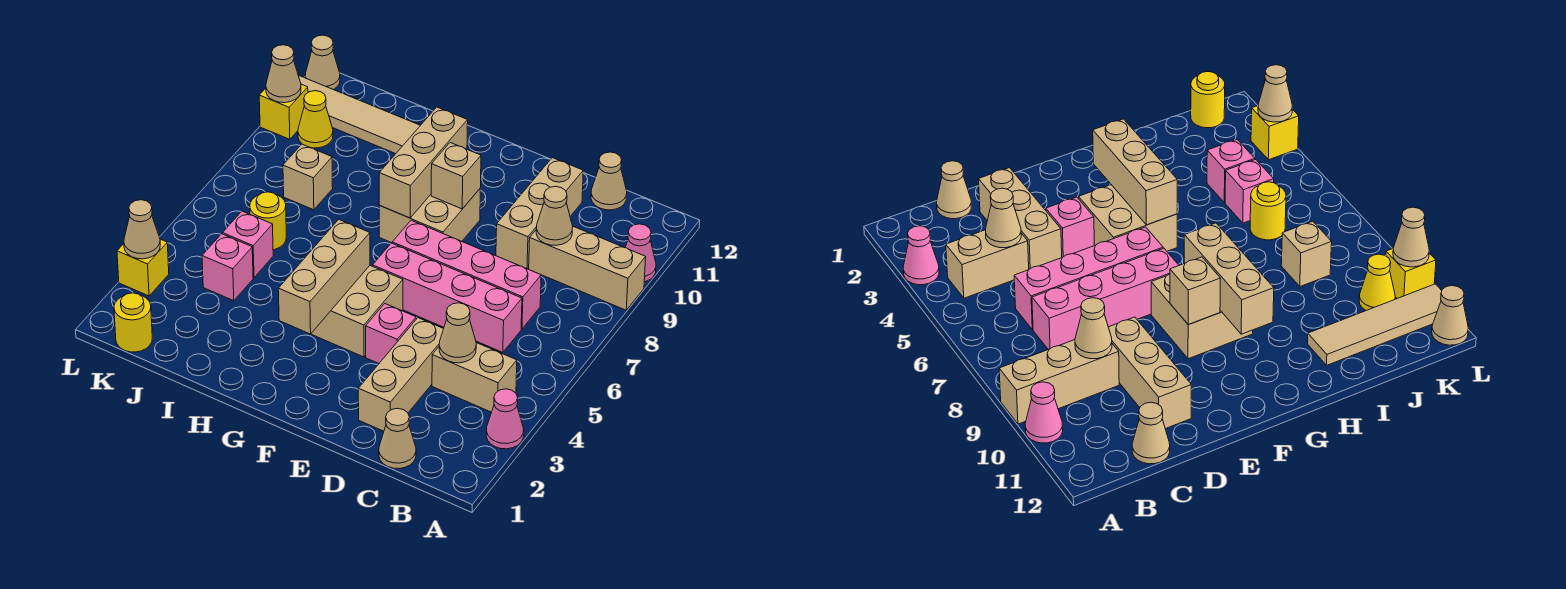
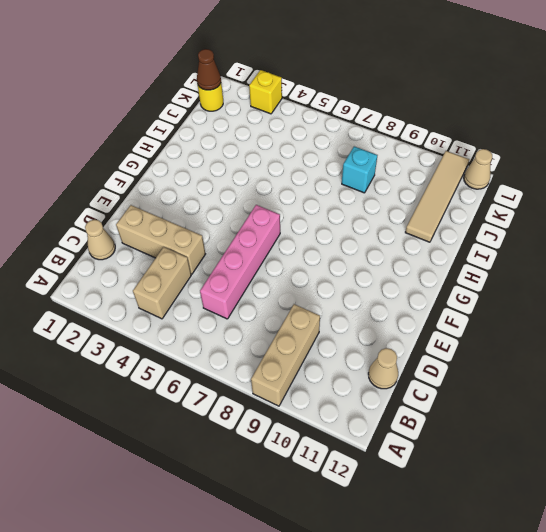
cyan brick J8 level 1 -> tan brick J8 level 1
brown cone K1 level 2 -> none
none -> pink cone A3 level 1
none -> pink cone A10 level 1
none -> pink brick C7:F7 level 1
none -> tan brick D9:D11 level 1

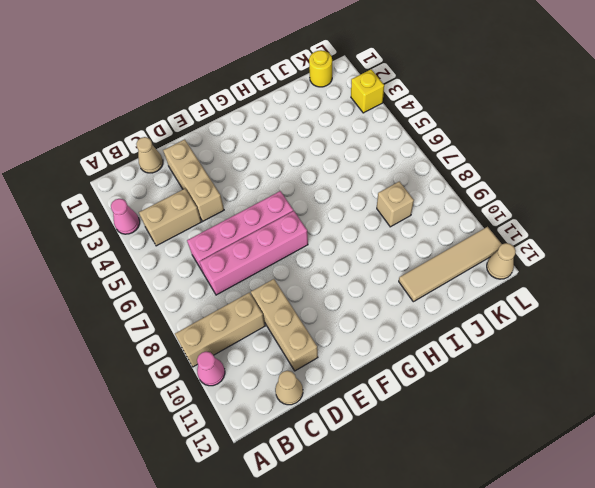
none -> pink brick E4 level 1
none -> tan brick F4:G5 level 1
none -> tan brick F8:G9 level 1
none -> pink brick J4 level 1

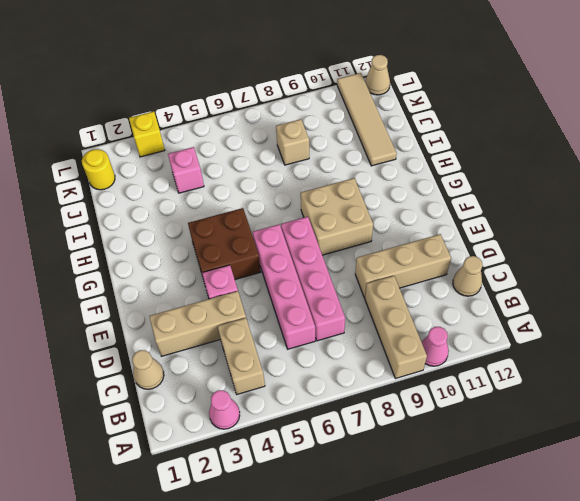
brown brick F4:G5 level 1 -> tan brick F4:G5 level 1
none -> pink brick J5 level 1
none -> yellow round brick J6 level 1
none -> yellow cone K10 level 1
none -> yellow brick L10 level 1

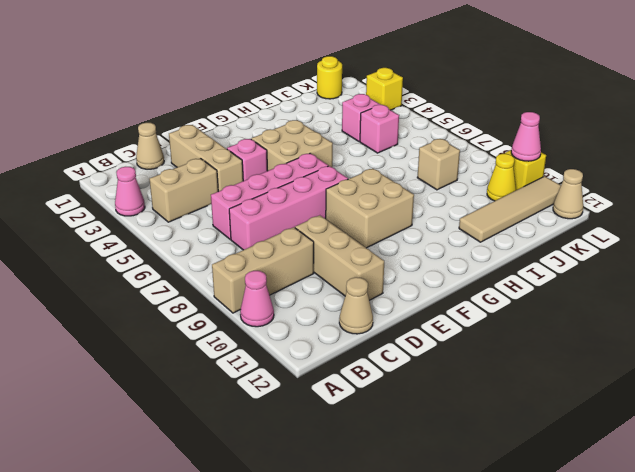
pink cone L10 level 2 -> tan cone L10 level 2
none -> yellow round brick J6 level 1
none -> tan cone C4 level 2
none -> tan cone C9 level 2
none -> tan brick F9 level 2

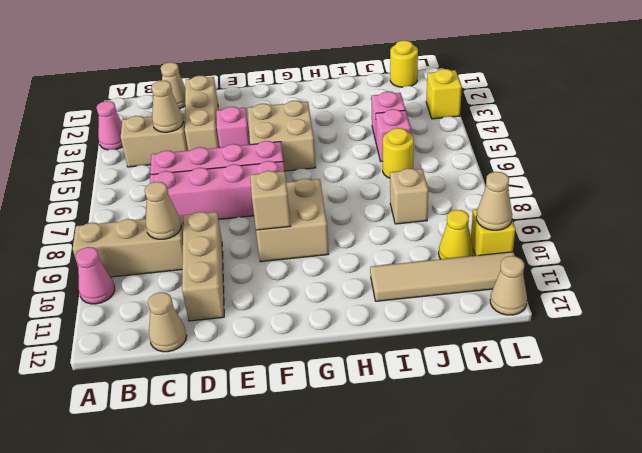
none -> tan brick G3:G5 level 2
none -> tan brick G8:G10 level 2
none -> tan cone L3 level 2

